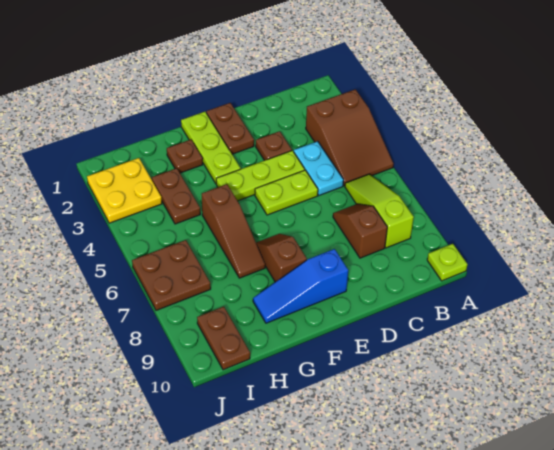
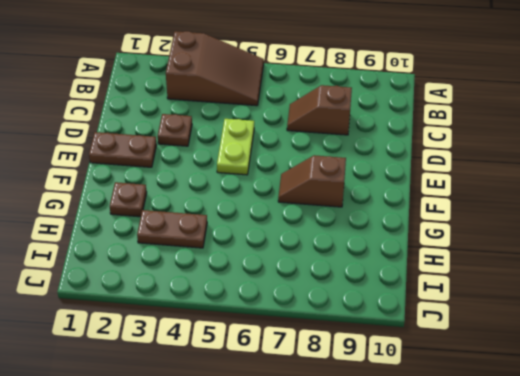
none -> lime plate A10 level 1
none -> lime slope B6:B8 level 1 top 8
none -> cyan plate C4:C5 level 1

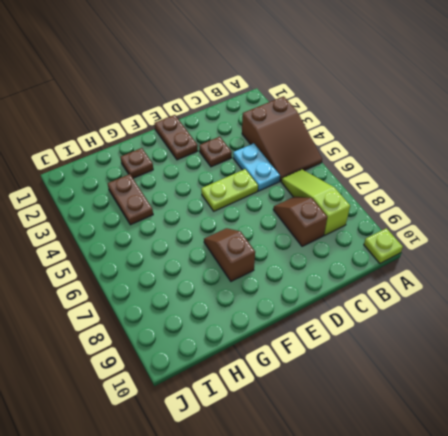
none -> lime plate D4:F4 level 1
none -> blue slope E9:G9 level 1 top E
none -> lime plate F1:F3 level 1

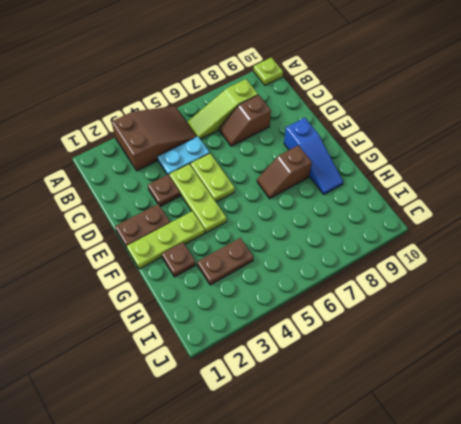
none -> brown slope G5:G7 level 1 top 5
none -> yellow plate I2:J3 level 1
none -> brown plate I6:J7 level 1

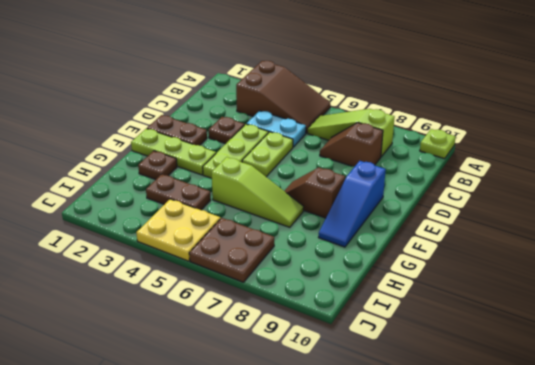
lime slope G5:G7 level 1 top 5 -> brown slope G5:G7 level 1 top 5
yellow plate I4:J5 level 1 -> yellow plate I2:J3 level 1
none -> brown plate I9:I10 level 1

